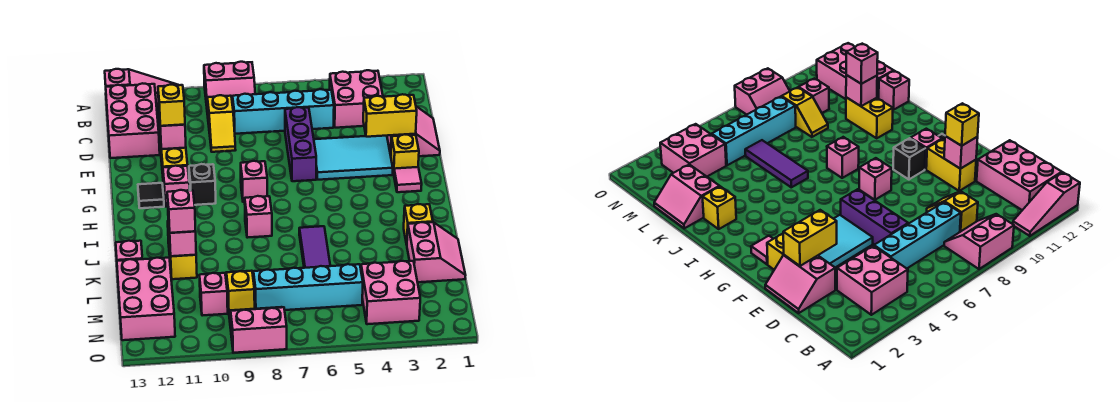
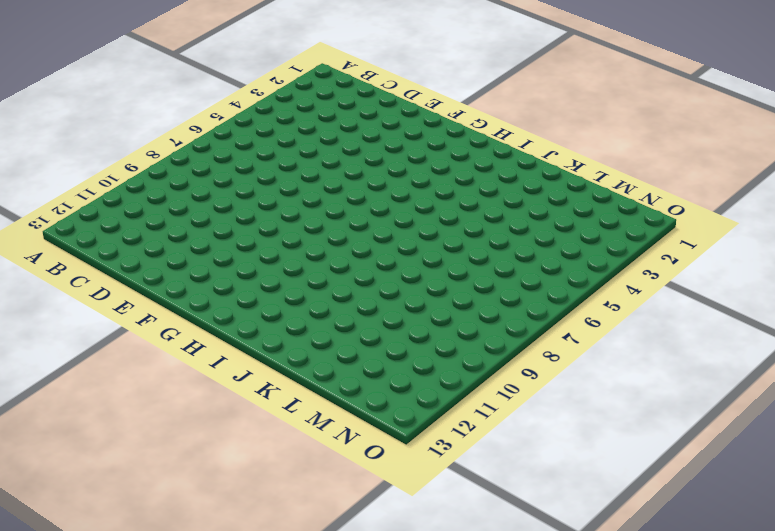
none -> pink slope A8:B9 level 1 top A
none -> pink slope A11:A13 level 1 top 13
none -> pink brick B3:C4 level 1
none -> pink brick B12:D13 level 1

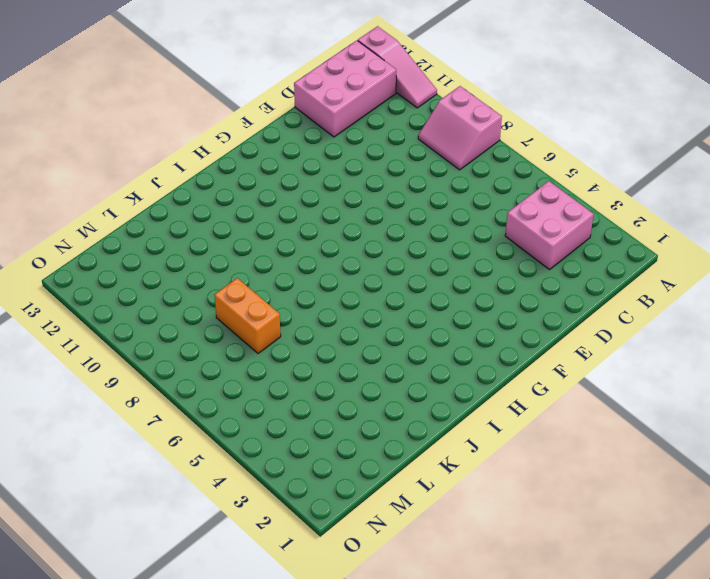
orange brick L7:L8 level 1 -> none
none -> cyan brick C5:C8 level 1
none -> yellow slope C9:D9 level 1 top C
none -> pink slope D1:E2 level 1 top 2
none -> purple brick D6:F6 level 1

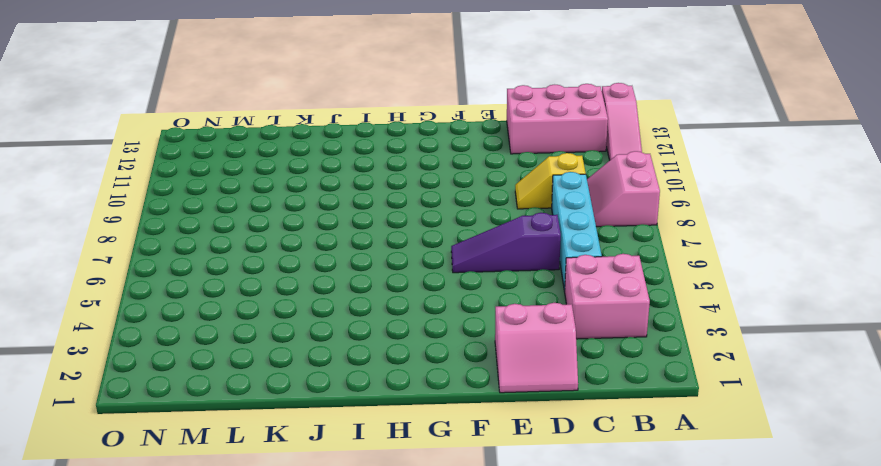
purple slope D6:F6 level 1 top D -> purple brick D6:F6 level 1
none -> cyan tile E3:F5 level 1
none -> yellow brick E11:F11 level 1
none -> yellow brick F2 level 1
none -> pink tile G2 level 1

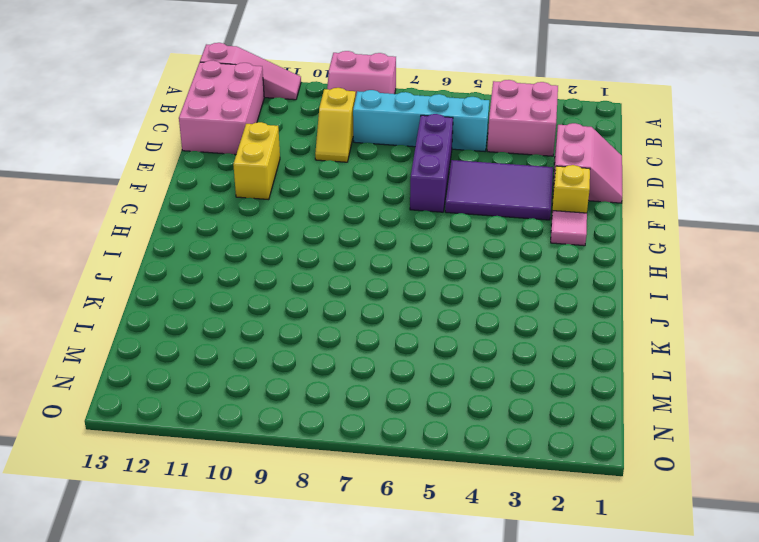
purple tile E3:F5 level 1 -> cyan tile E3:F5 level 1
none -> pink brick G8 level 1
none -> black brick G10 level 1
none -> pink brick G11 level 1
none -> black tile G12 level 1

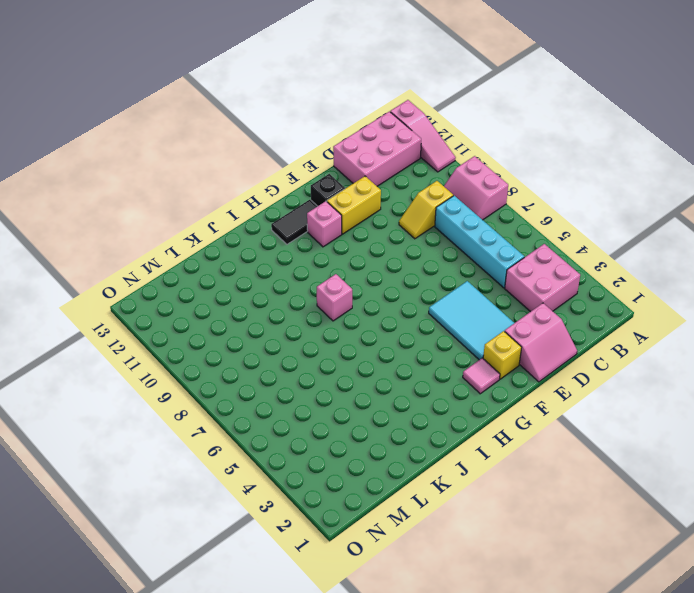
black brick F12 level 1 -> black brick G10 level 1
black tile G12:H12 level 1 -> black tile G12 level 1
none -> purple brick D6:F6 level 1
none -> pink brick G8 level 1
none -> yellow brick J2 level 1
none -> purple tile J6:L6 level 1

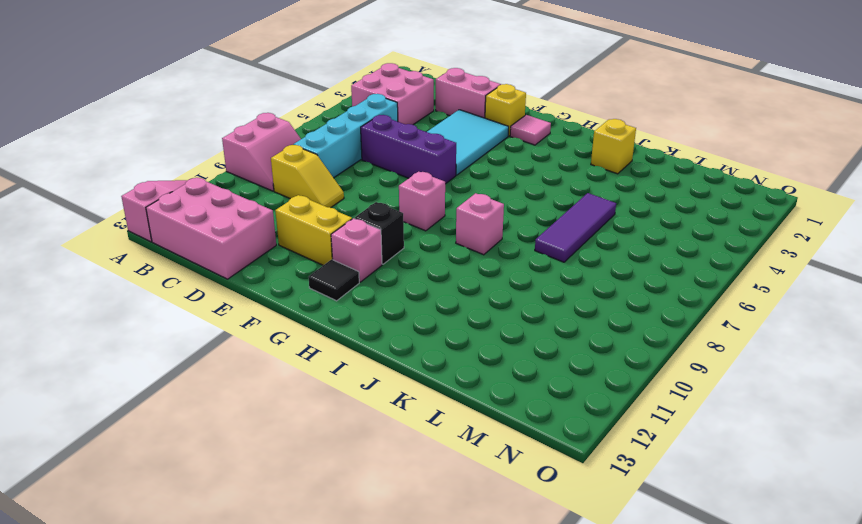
purple tile K5:K7 level 1 -> purple tile J6:L6 level 1
none -> yellow brick J11:K11 level 1
none -> pink slope K1:L2 level 1 top 2
none -> pink brick K13 level 1
none -> yellow slope L9:M9 level 1 top M

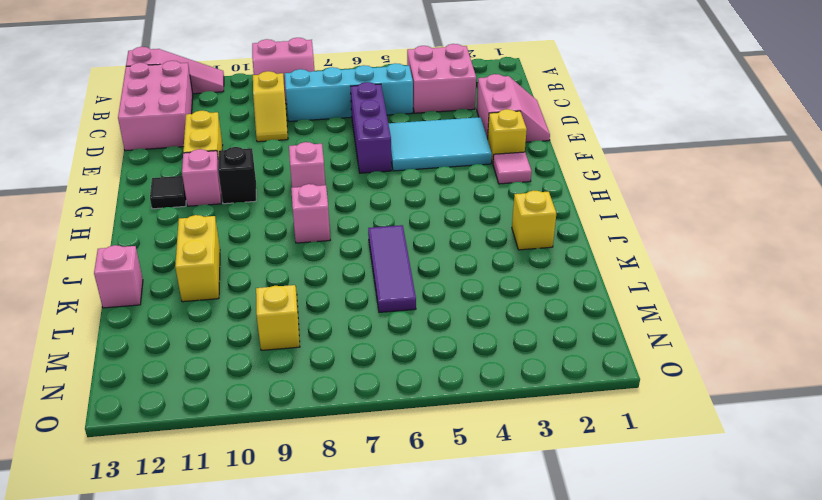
none -> pink slope K1:L2 level 1 top 2
none -> pink brick L12:N13 level 1
none -> pink brick M3:N4 level 1
none -> cyan brick M5:M8 level 1

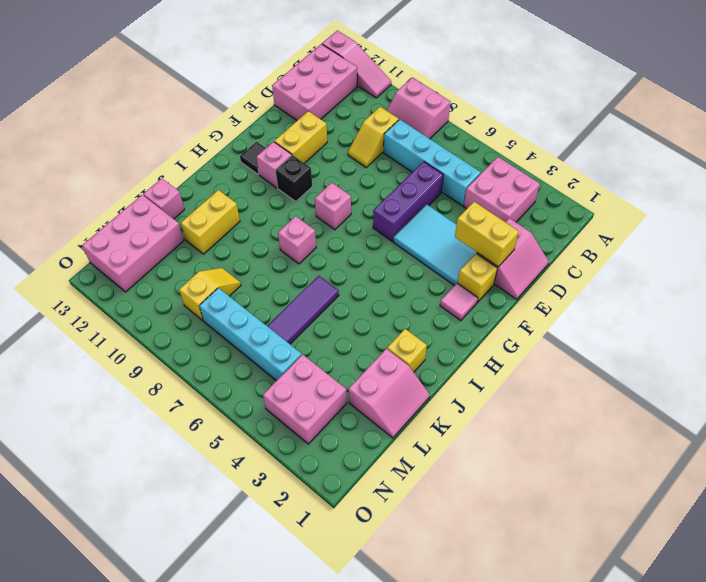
none -> pink brick M10 level 1
none -> pink slope N8:O9 level 1 top O
none -> pink brick E11 level 2
none -> pink brick K11 level 2

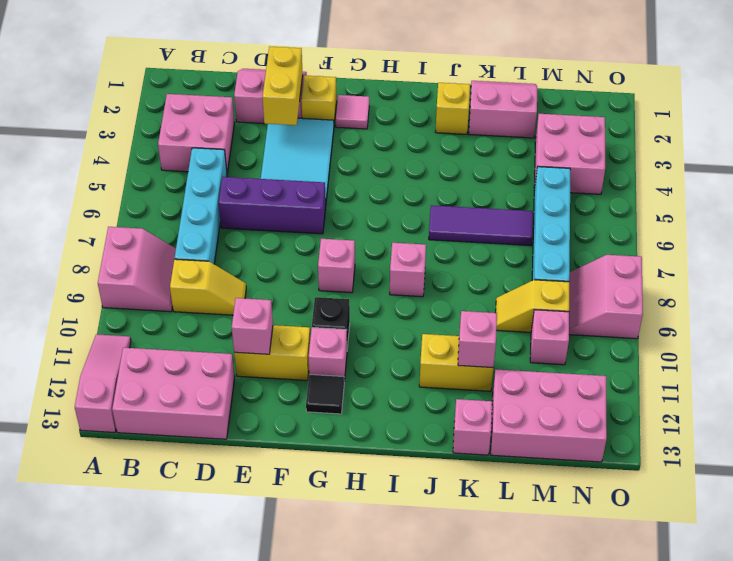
none -> yellow brick E11 level 3
none -> pink brick K11 level 3

